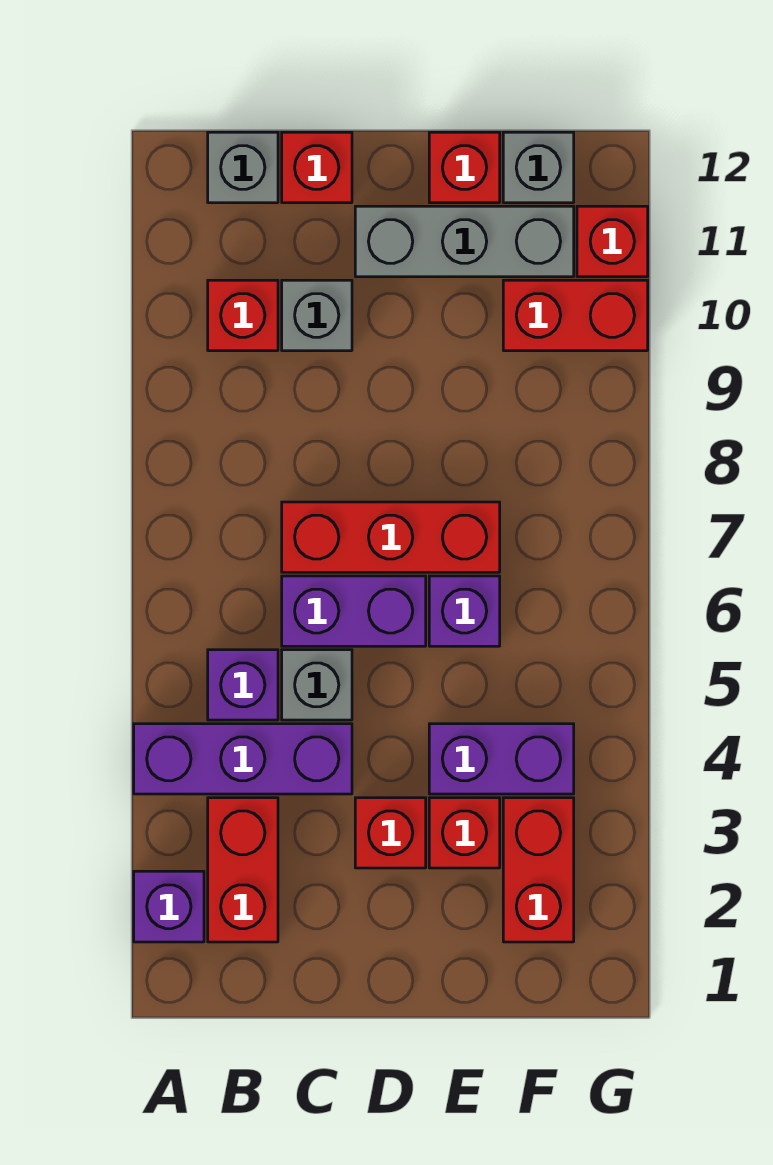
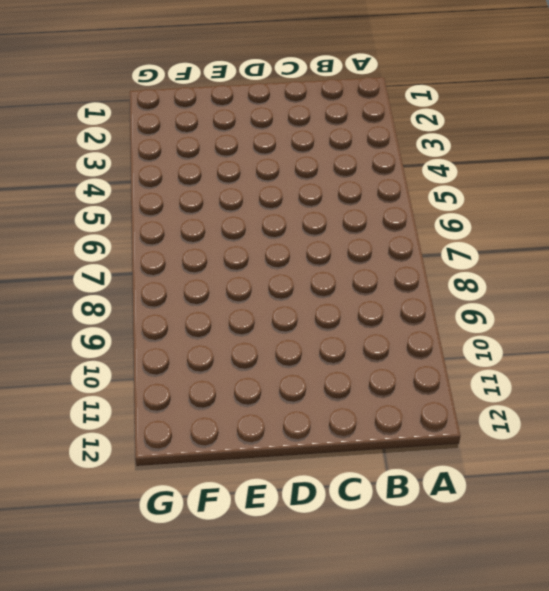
none -> purple brick A2 level 1
none -> purple brick A4:C4 level 1
none -> red brick B2:B3 level 1

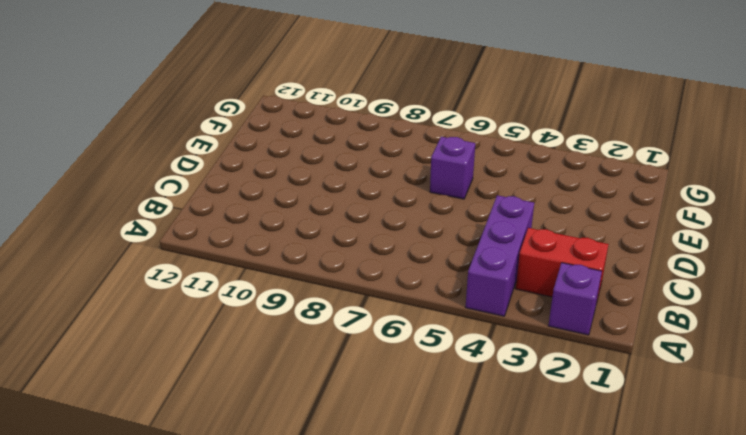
none -> purple brick B5 level 1
none -> red brick B10 level 1
none -> grey brick B12 level 1

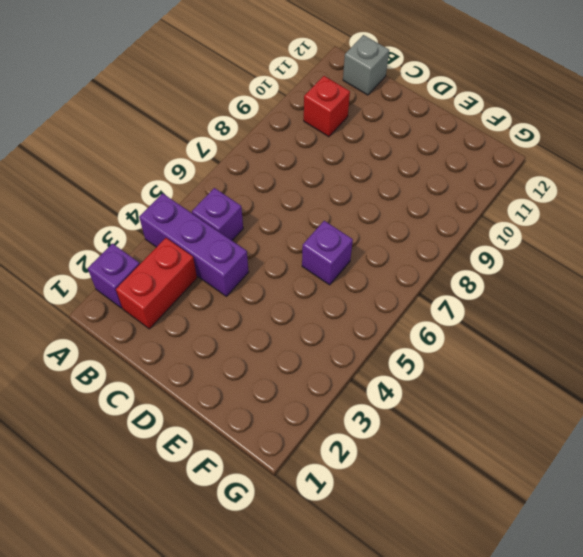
none -> grey brick C5 level 1
none -> purple brick C6:D6 level 1
none -> red brick C7:E7 level 1

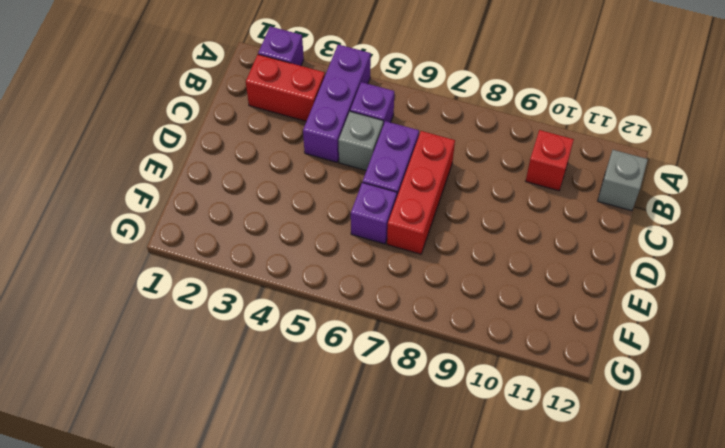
none -> grey brick C10 level 1
none -> red brick C12 level 1
none -> red brick D3 level 1

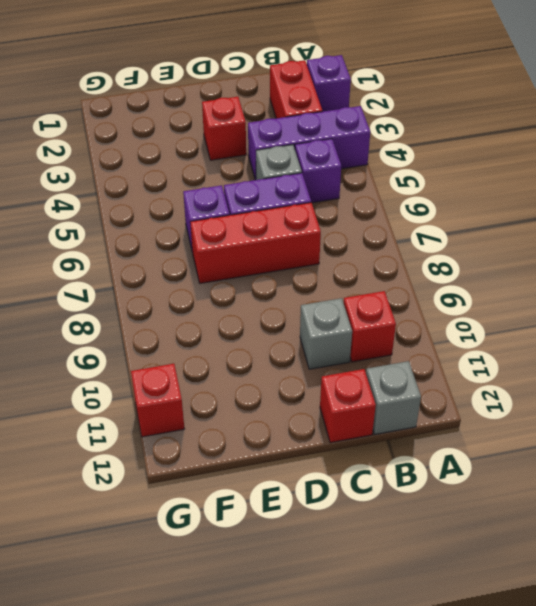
none -> grey brick D11:F11 level 1
none -> red brick E3 level 1
none -> purple brick E4:F4 level 1

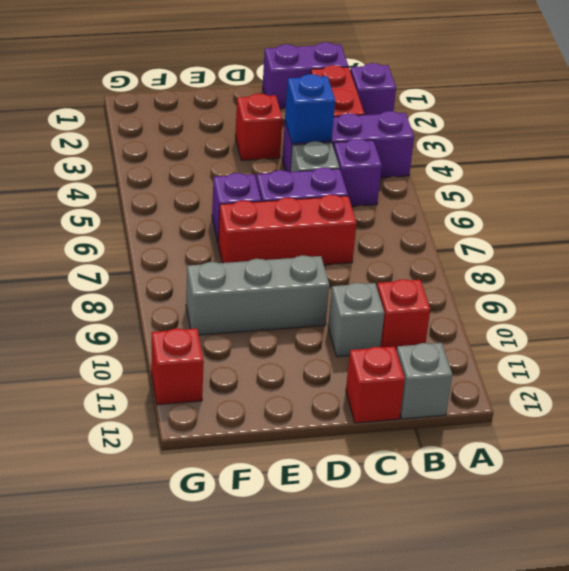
purple brick B1:C1 level 1 -> purple brick E4:F4 level 1
blue brick C4 level 2 -> none
grey brick D9:F9 level 1 -> grey brick D11:F11 level 1
none -> red brick E3 level 1
none -> red brick E12 level 1
none -> red brick F2:F3 level 1

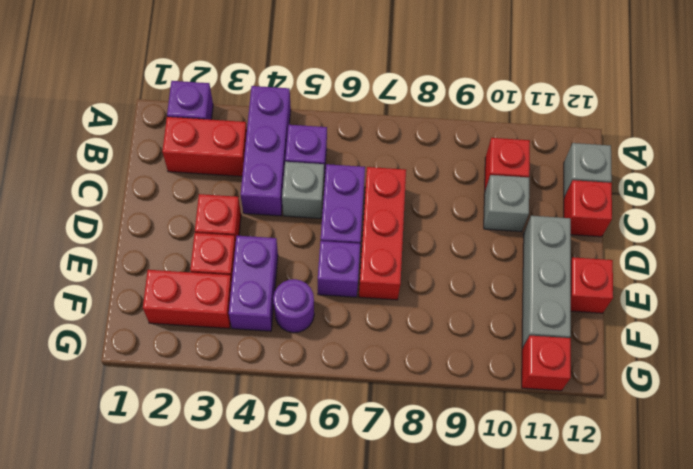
purple round brick F5 level 1 -> none
none -> red brick F10:G10 level 1
none -> grey brick F12 level 1

